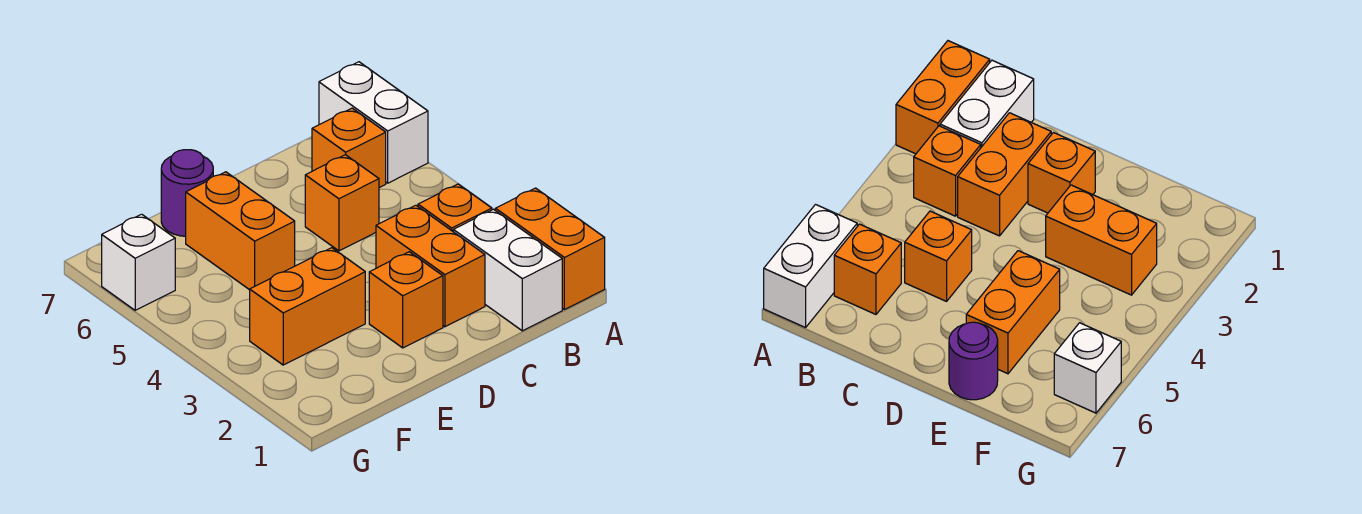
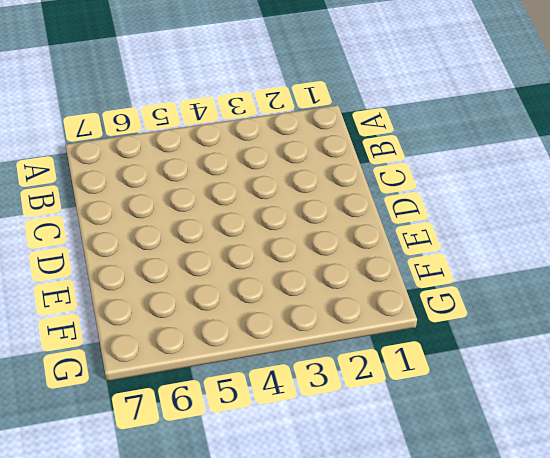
none -> orange brick A1:A2 level 1
none -> white brick A6:A7 level 1
none -> white brick B1:B2 level 1

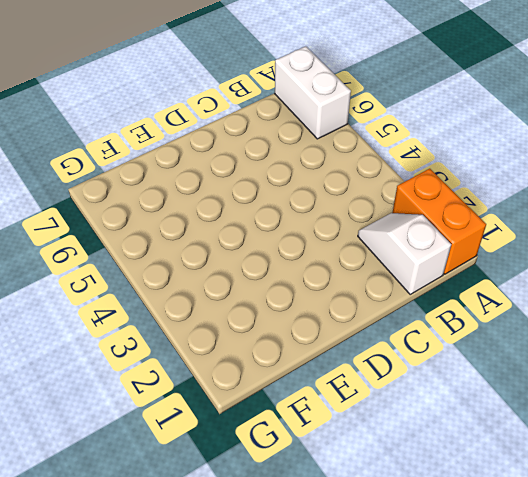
white slope B1:B2 level 1 top 1 -> white brick B1:B2 level 1
none -> orange brick B3 level 1
none -> orange brick B6 level 1
none -> orange brick C2:C3 level 1

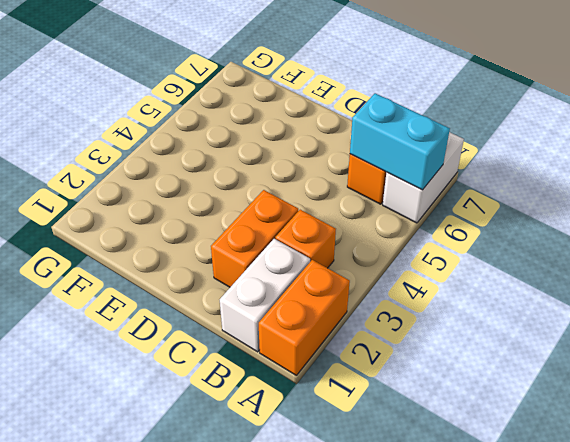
cyan brick A6:B6 level 2 -> none
none -> orange brick C5 level 1
none -> orange brick D2 level 1
none -> orange brick E3:F3 level 1

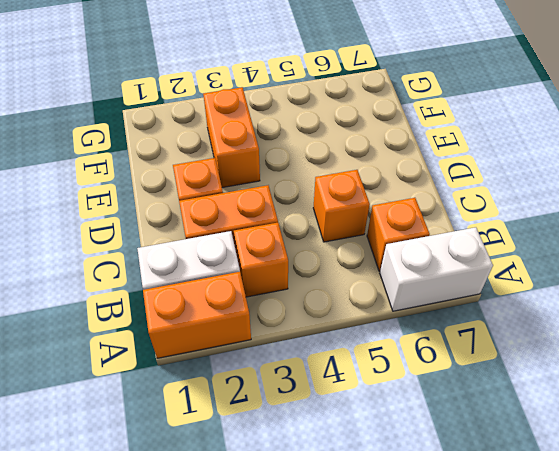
none -> orange brick E5:E6 level 1
none -> purple round brick E7 level 1
none -> white brick G6 level 1

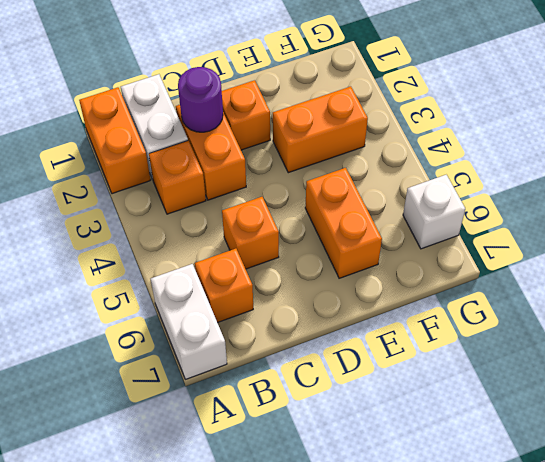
purple round brick C2 level 2 -> purple round brick E7 level 1

